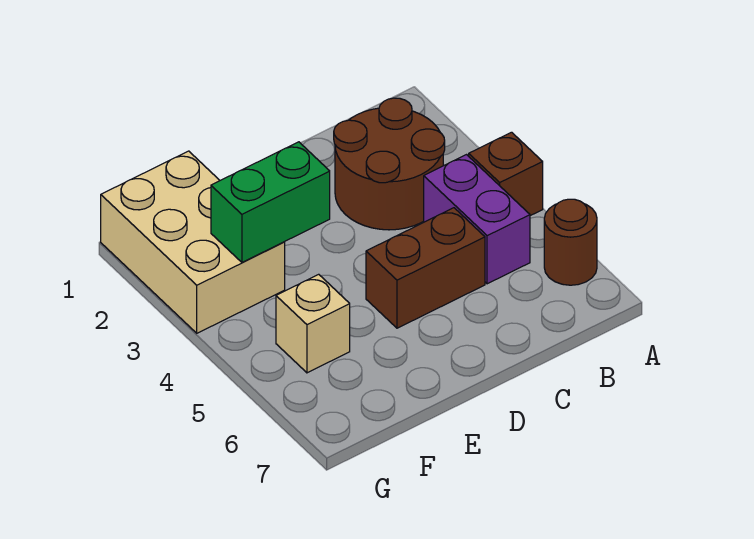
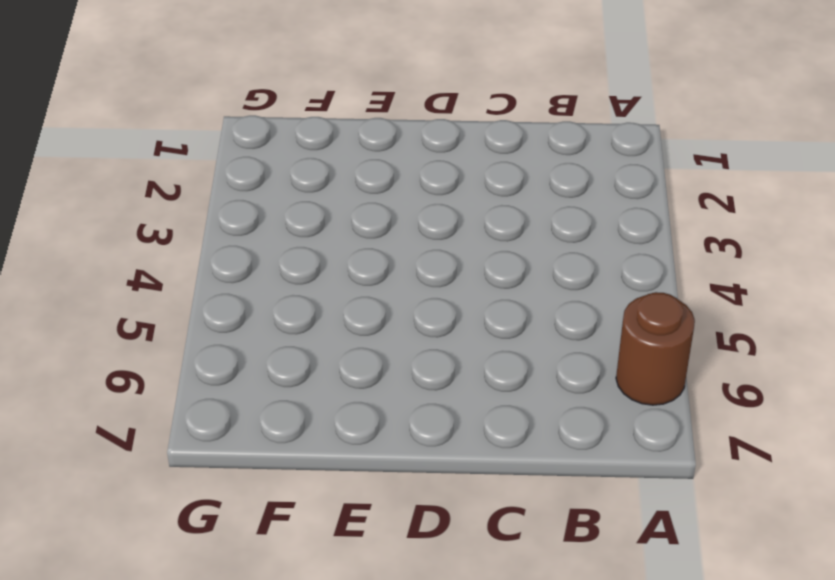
none -> brown brick A4 level 1
none -> brown round brick B2:C3 level 1

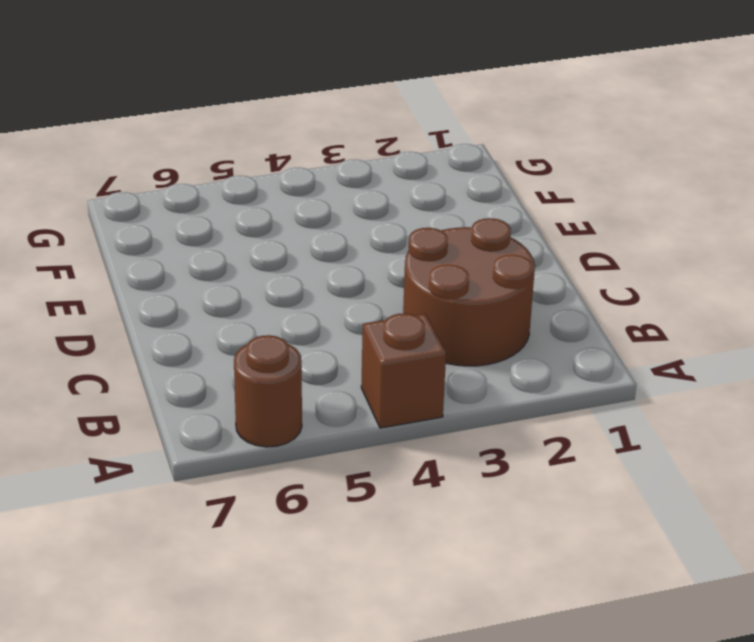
none -> purple brick B4:B5 level 1
none -> brown brick C5:D5 level 1

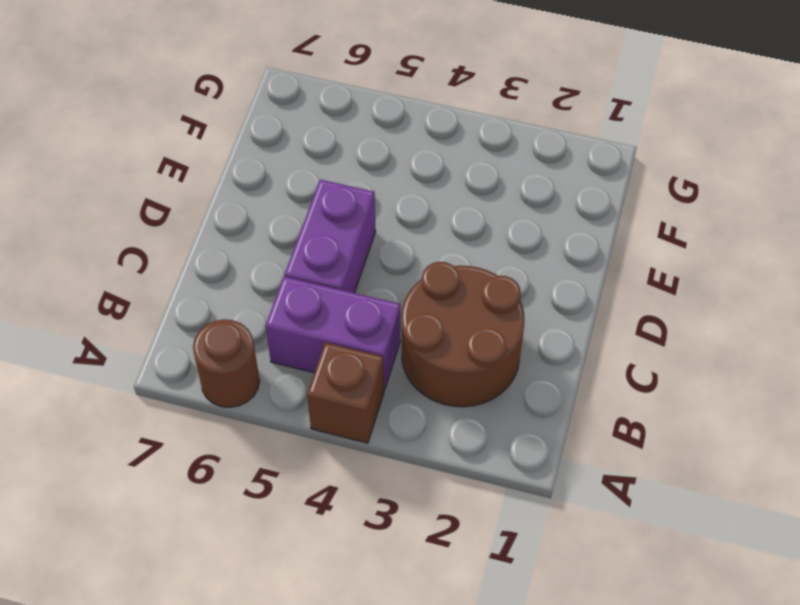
purple brick C5:D5 level 1 -> brown brick C5:D5 level 1
none -> tan brick F1:G3 level 1
none -> tan brick F5 level 1

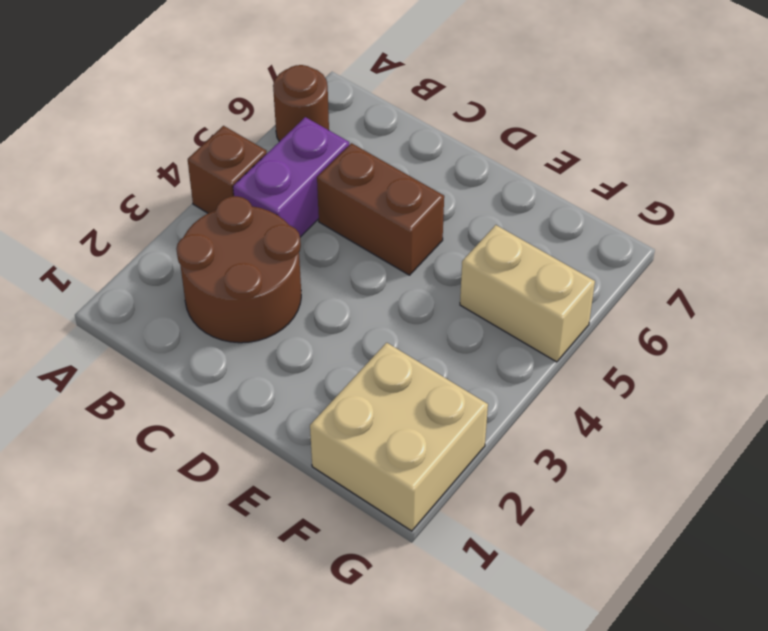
tan brick F1:G2 level 1 -> tan brick F1:G3 level 1
tan brick F5:G5 level 1 -> tan brick F5 level 1
none -> green brick E3:F3 level 2

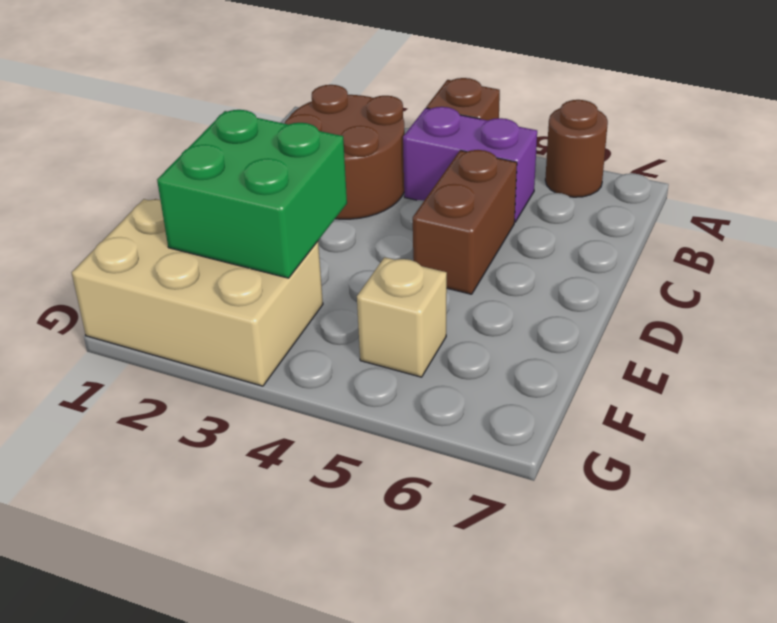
green brick E2:F3 level 2 -> green brick E3:F3 level 2

